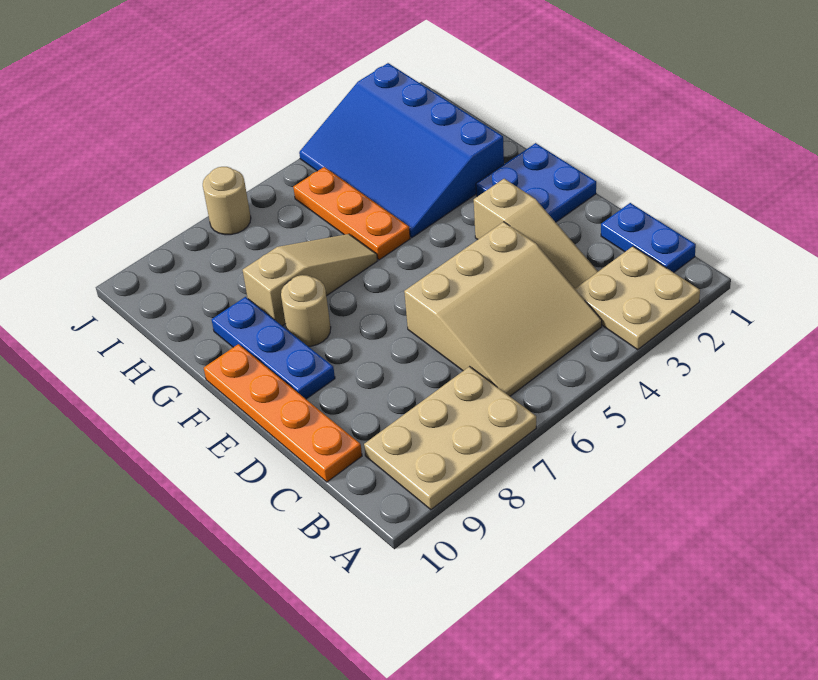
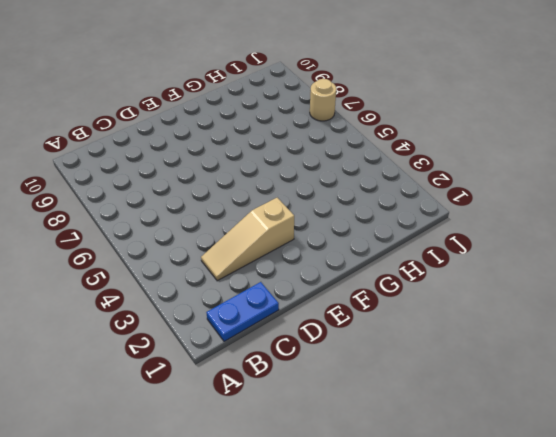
none -> tan plate A2:B3 level 1
none -> tan plate A7:B9 level 1
none -> tan slope B4:D6 level 1 top D

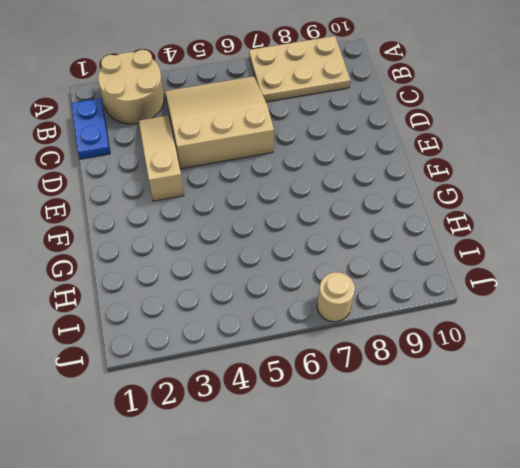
tan round brick A2:B3 level 1 -> tan plate A2:B3 level 1
none -> orange plate C10:F10 level 1
none -> blue plate E1:F2 level 1
none -> blue plate E9:G9 level 1

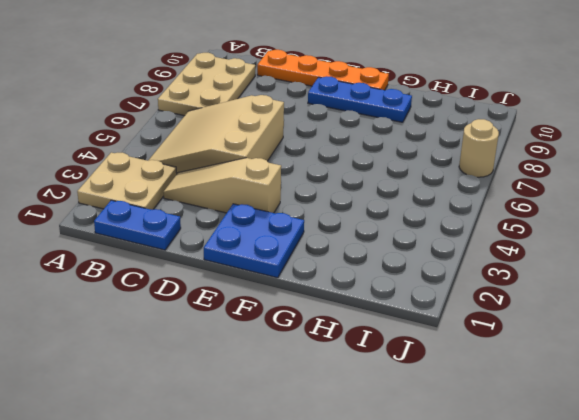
none -> tan round brick F8 level 1
none -> blue slope G2:J4 level 1 top 2
none -> orange plate G5:I5 level 1

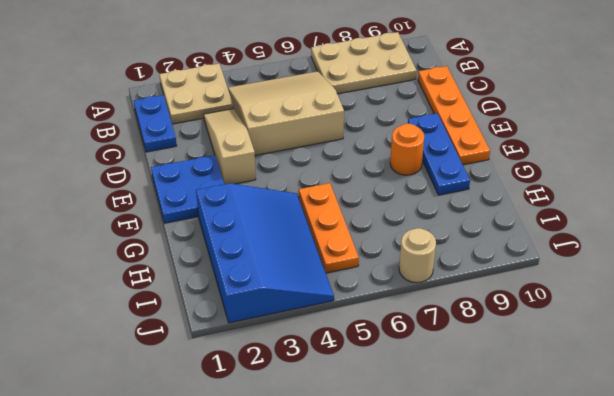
orange round brick F8 level 1 -> tan round brick F8 level 1
none -> tan slope G6:G8 level 1 top 8

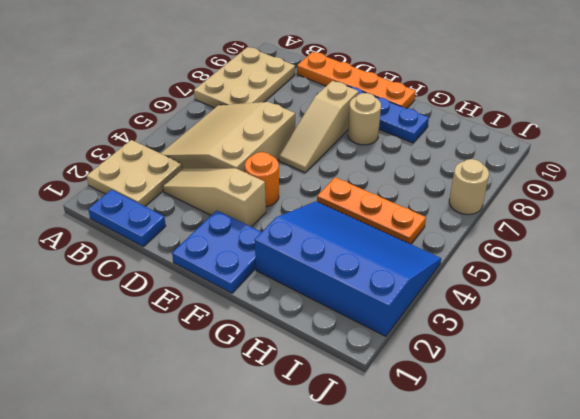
orange round brick E4 level 1 -> none
tan slope E6:E8 level 1 top 8 -> tan slope G6:G8 level 1 top 8

